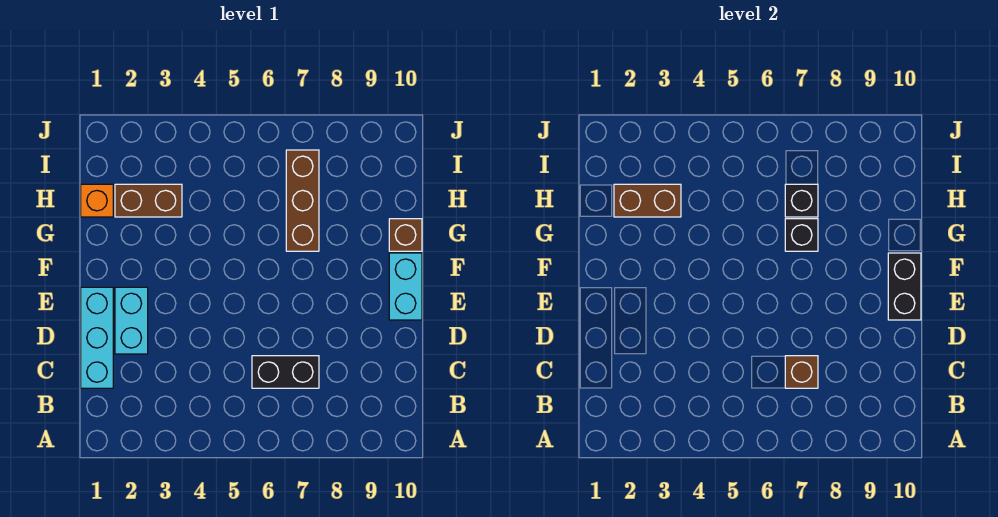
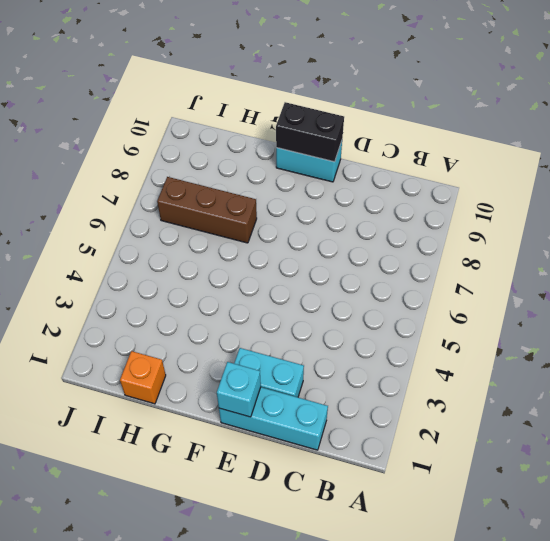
cyan brick E1 level 2 -> none
none -> black brick C6:C7 level 1
none -> brown brick G10 level 1
none -> brown brick H2:H3 level 1

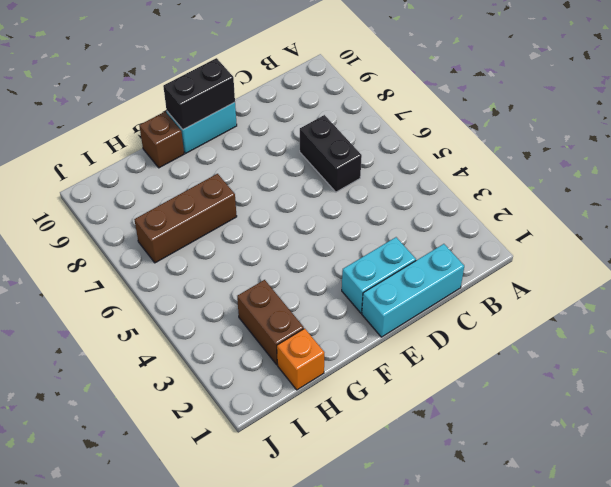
none -> brown brick C7 level 2
none -> black brick G7 level 2
none -> brown brick H2:H3 level 2

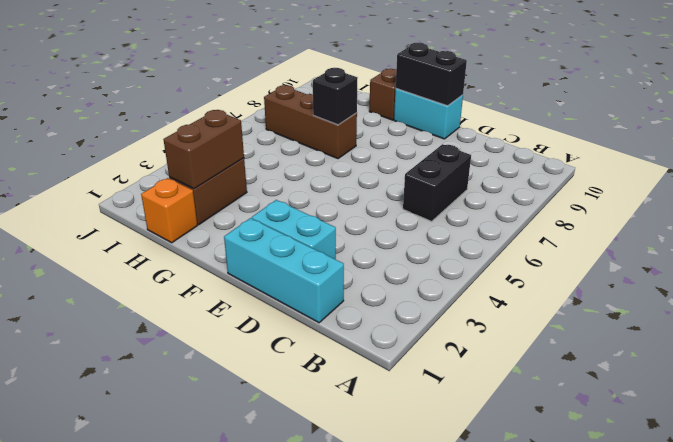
none -> brown brick C7 level 2
none -> black brick H7 level 2

